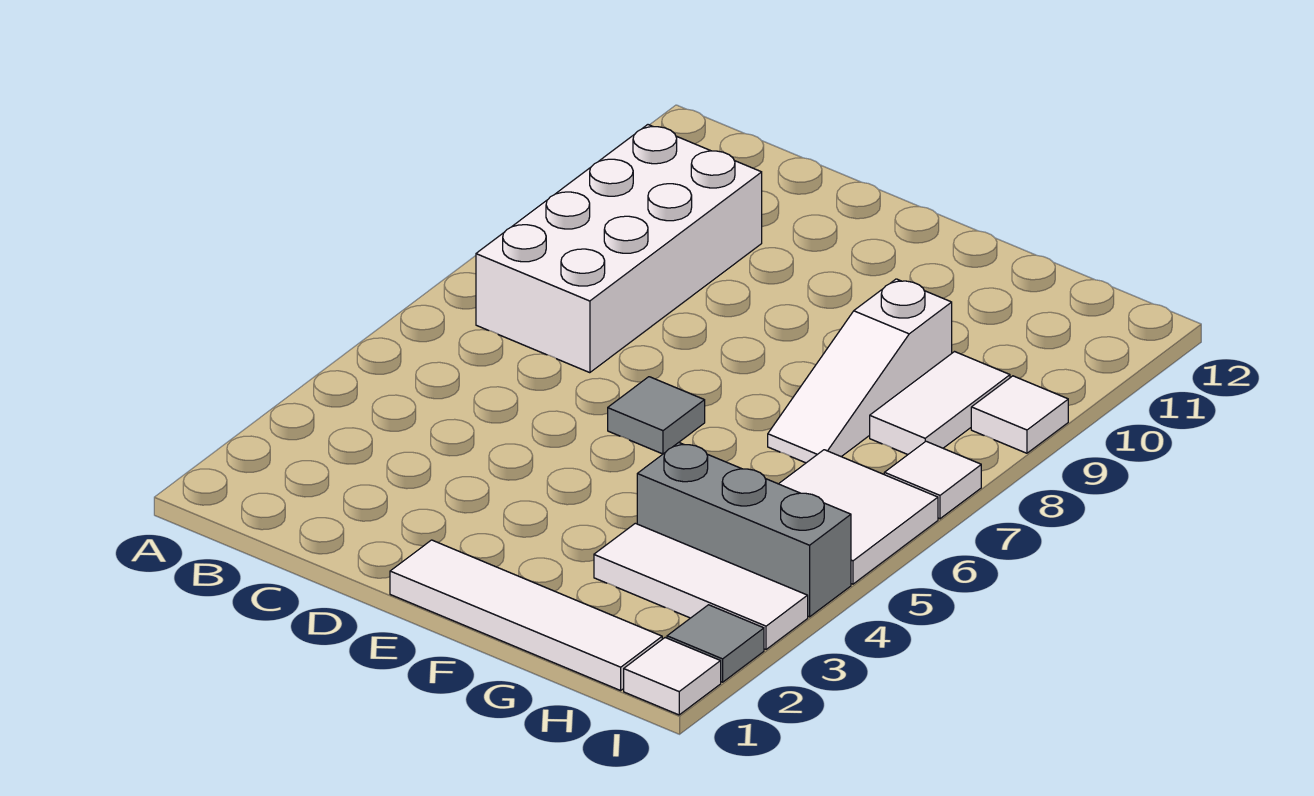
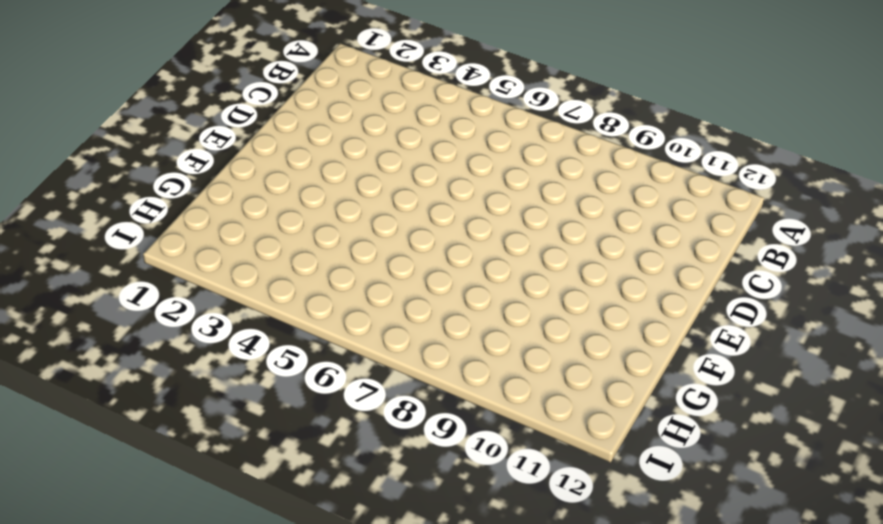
none -> white brick B7:C10 level 1
none -> white tile E1:H1 level 1
none -> grey tile E6 level 1

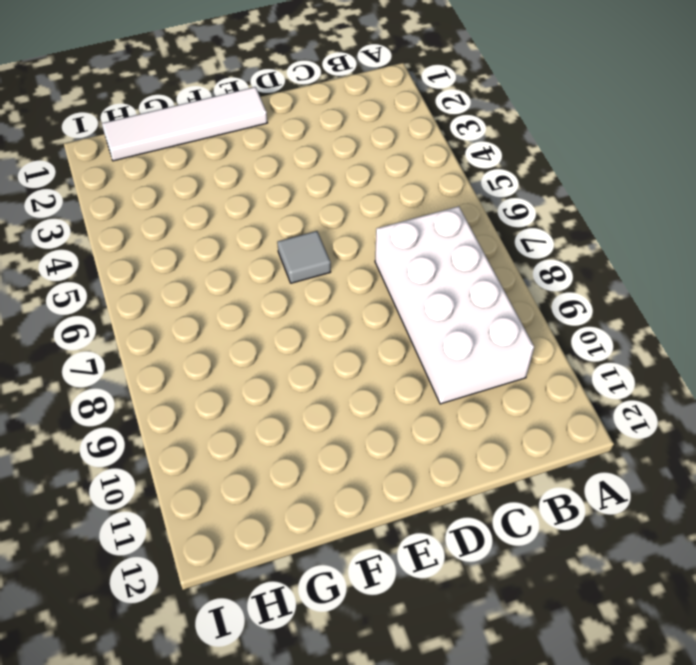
none -> white tile G3:I3 level 1
none -> grey brick G4:I4 level 1
none -> white slope G7:G9 level 1 top 9

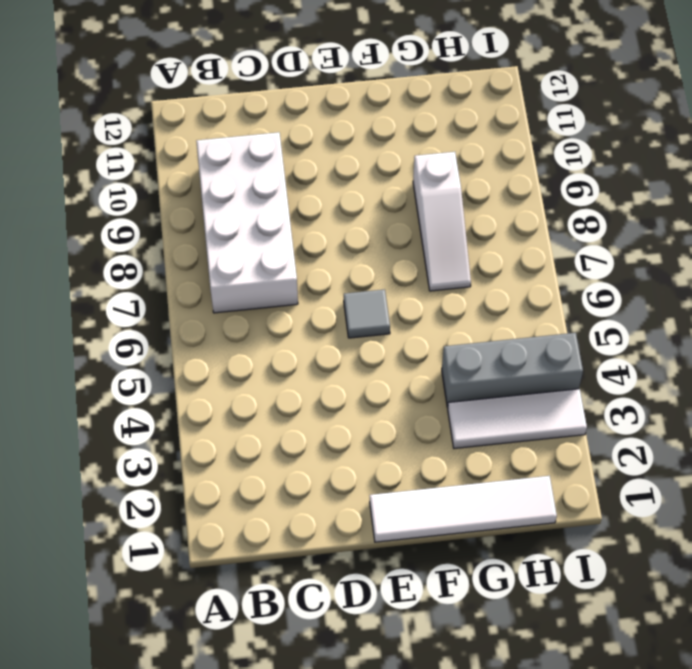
none -> white tile H5:I6 level 1
none -> white tile H8:H9 level 1
none -> white tile I1 level 1

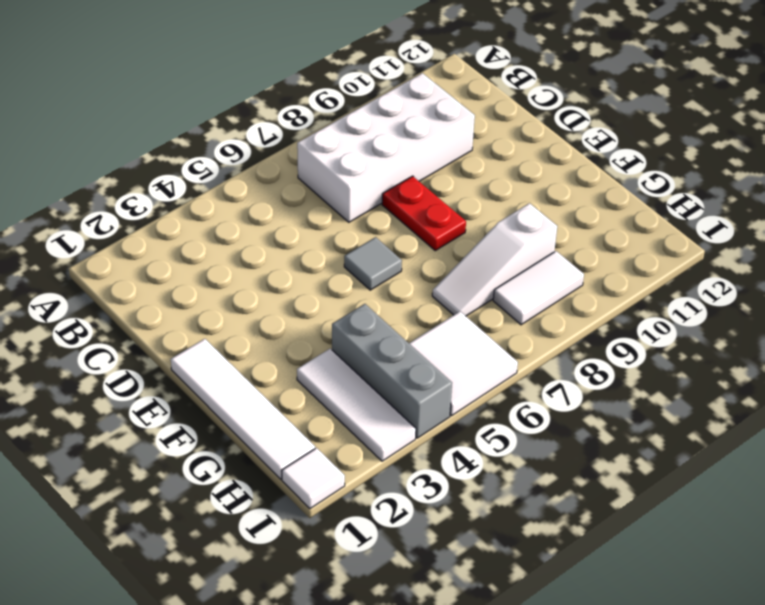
red plate D8:E8 level 1 -> none
none -> grey tile I2 level 1
none -> white tile I7 level 1
none -> white tile I9 level 1

